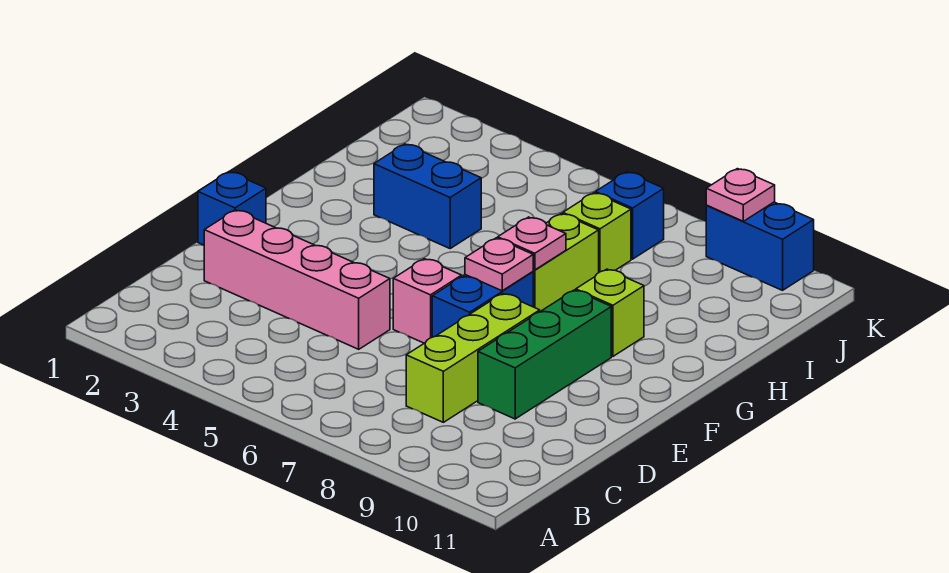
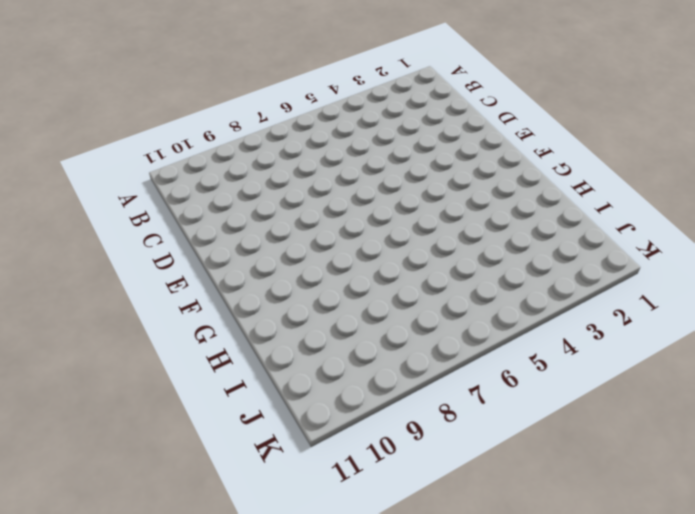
none -> lime brick C8:E8 level 1
none -> pink brick D2:D5 level 1
none -> green brick D9:F9 level 1

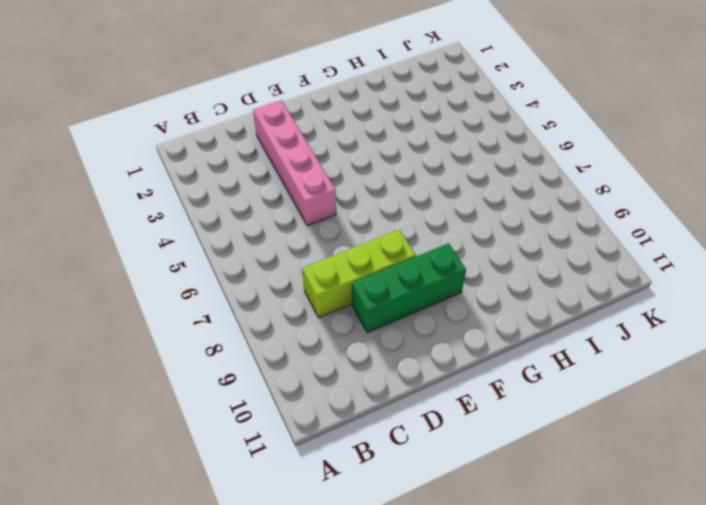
none -> blue brick E1 level 1
none -> pink brick E6 level 1
none -> blue brick E7:F7 level 1

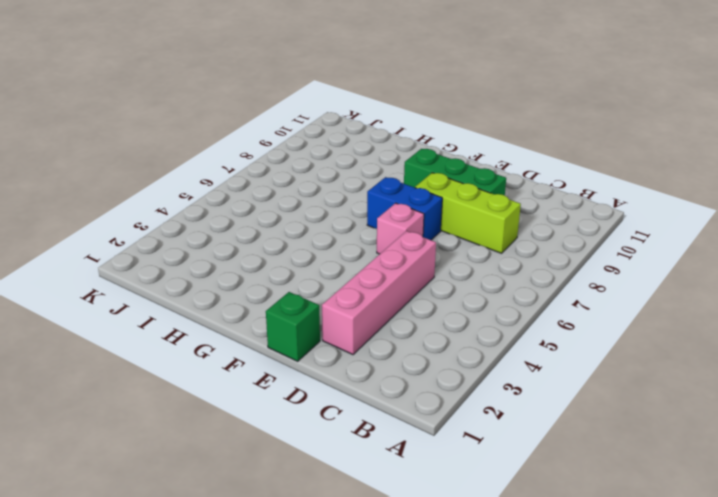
green brick E1 level 1 -> blue brick E1 level 1
none -> lime brick G7:H7 level 1
none -> lime brick G9 level 1
none -> blue brick H3:H4 level 1

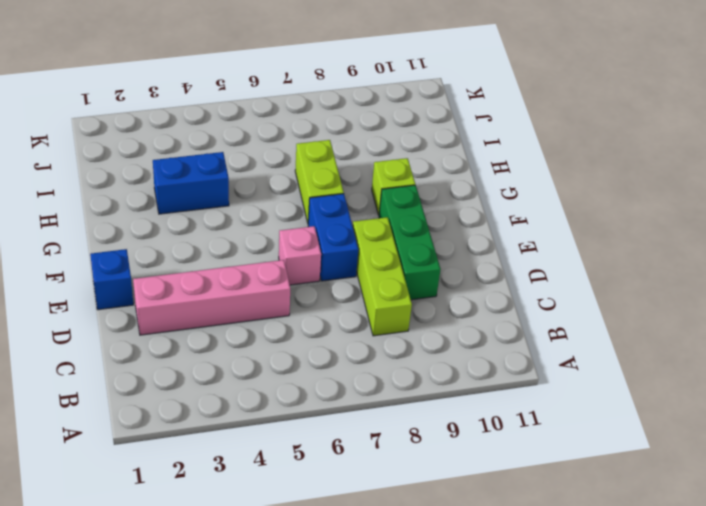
none -> lime brick I7 level 1
none -> blue brick J7 level 1
none -> blue brick K9:K10 level 1

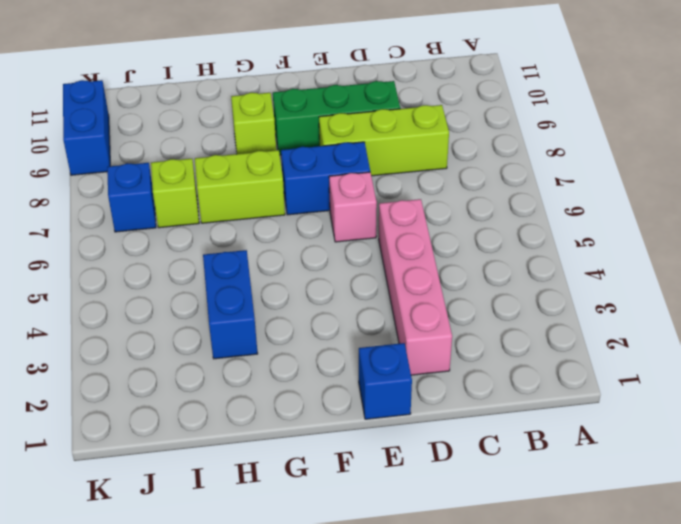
none -> pink plate F7 level 2
none -> pink plate G7 level 2
none -> pink plate K9 level 2

